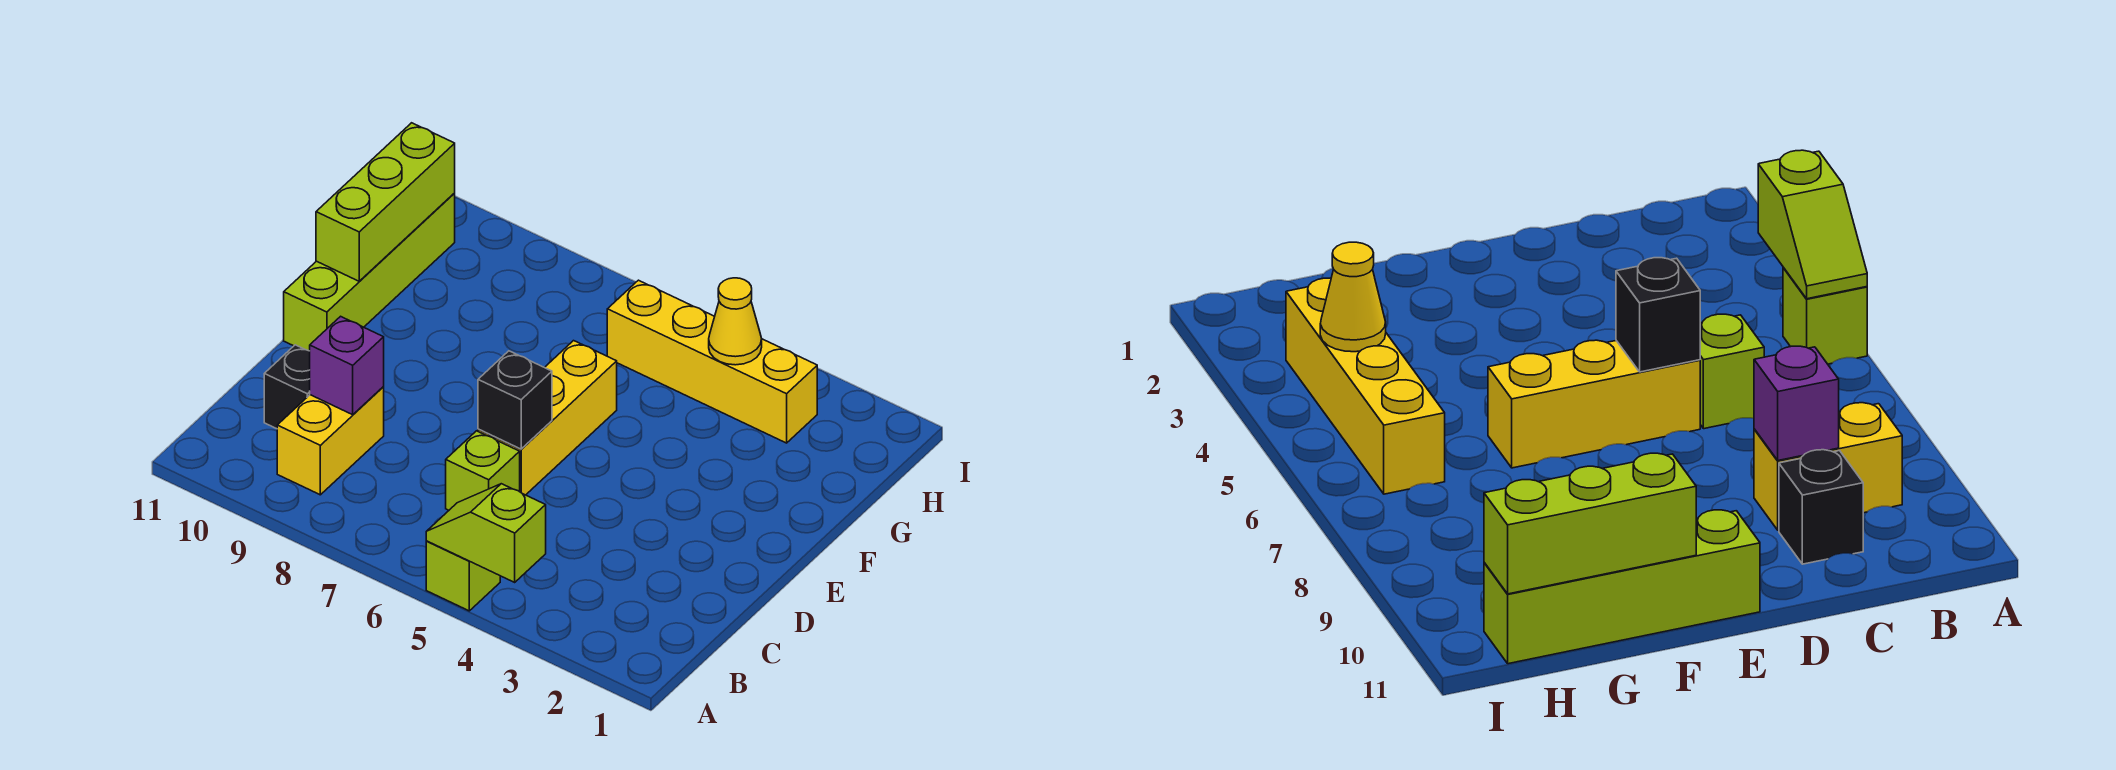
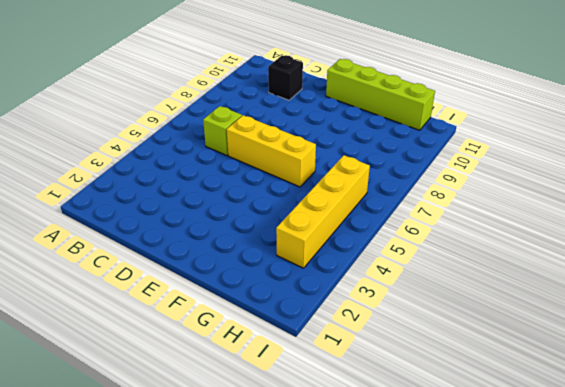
none -> lime brick A5 level 1
none -> yellow brick B9:C9 level 1
none -> lime slope A4:A5 level 2 top 4

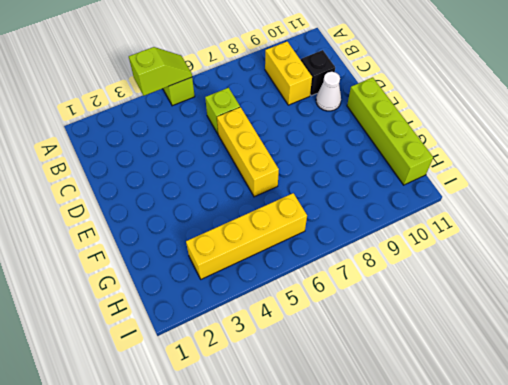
white cone D10 level 1 -> none
none -> purple brick C9 level 2
none -> black brick D6 level 2
none -> lime brick F11:H11 level 2

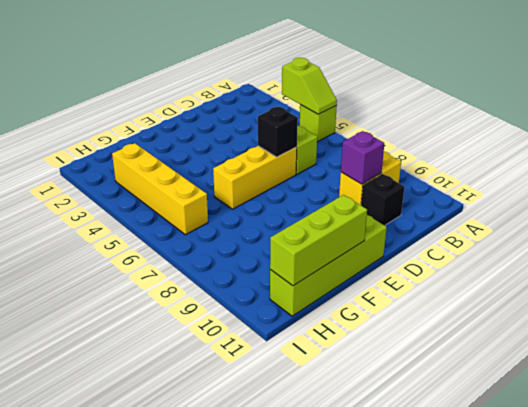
none -> yellow cone H4 level 2

